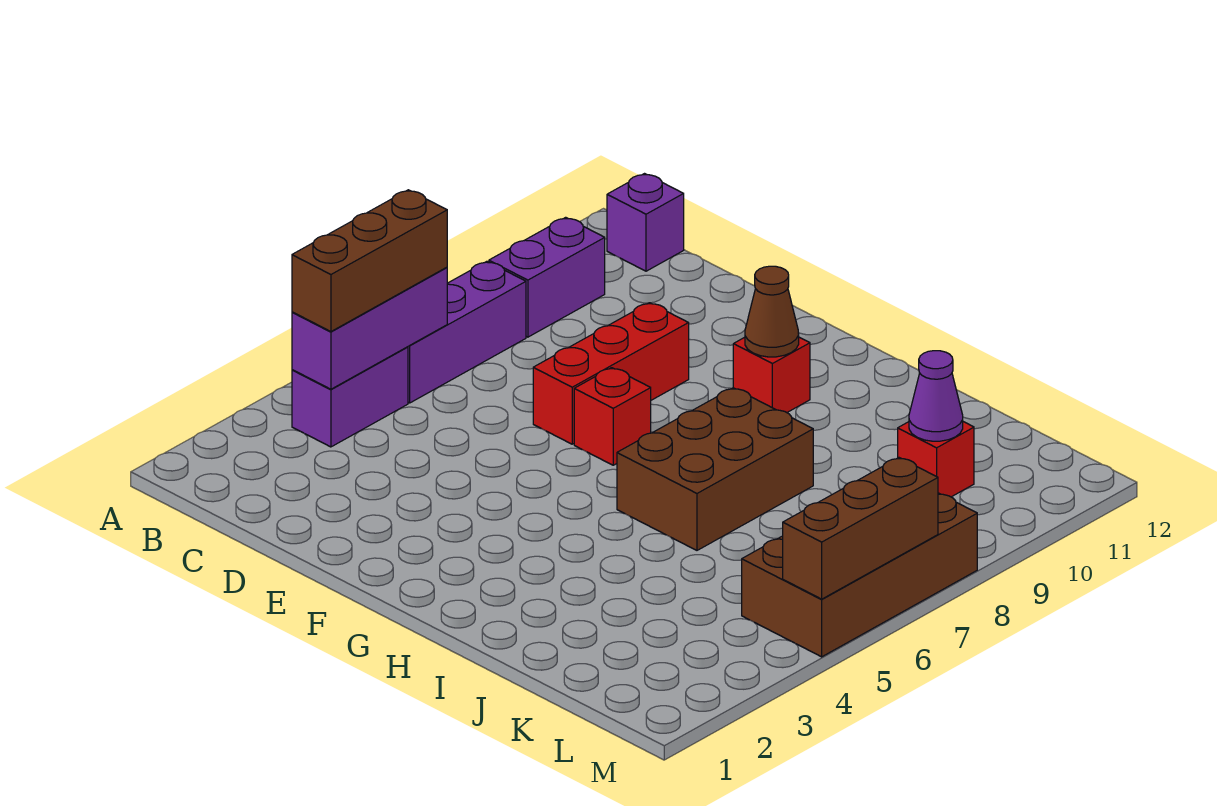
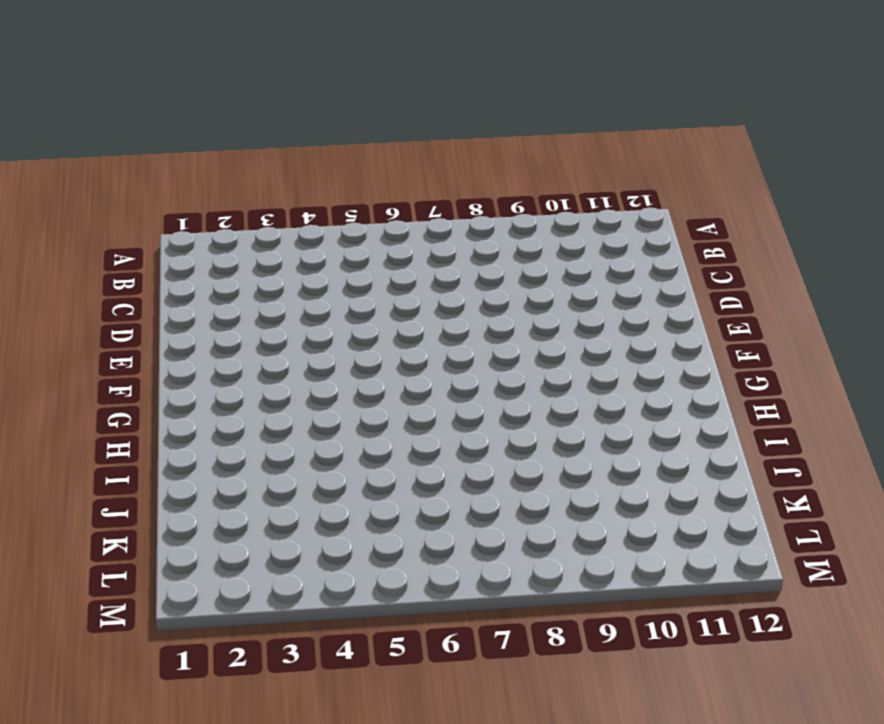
none -> purple brick B4:B5 level 1
none -> purple brick B6:B8 level 1
none -> purple brick B9:B10 level 1

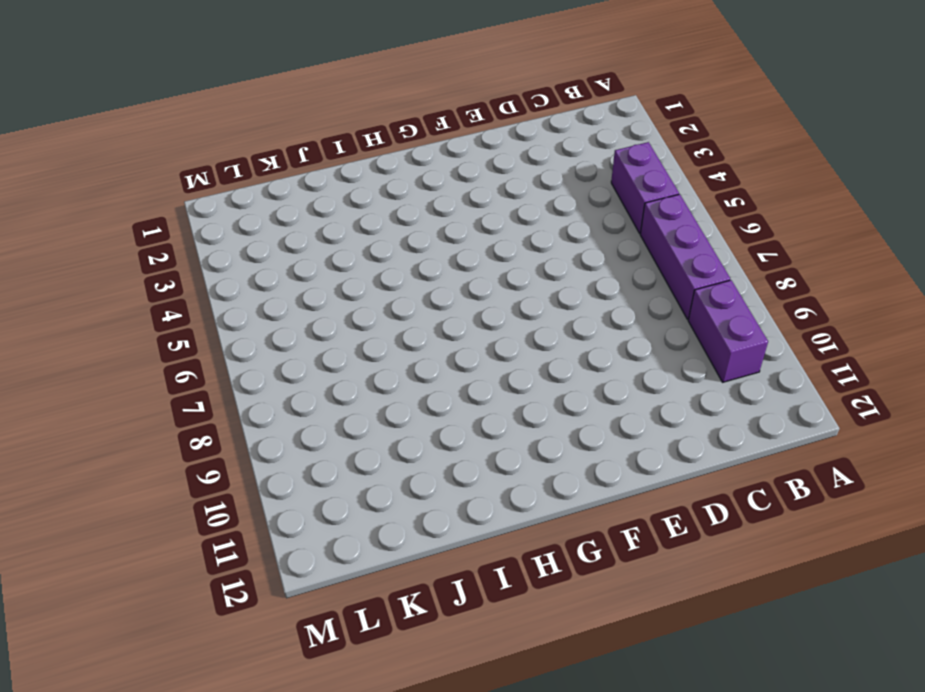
none -> purple brick B12 level 1
none -> red brick E7:E9 level 1
none -> red brick F7 level 1

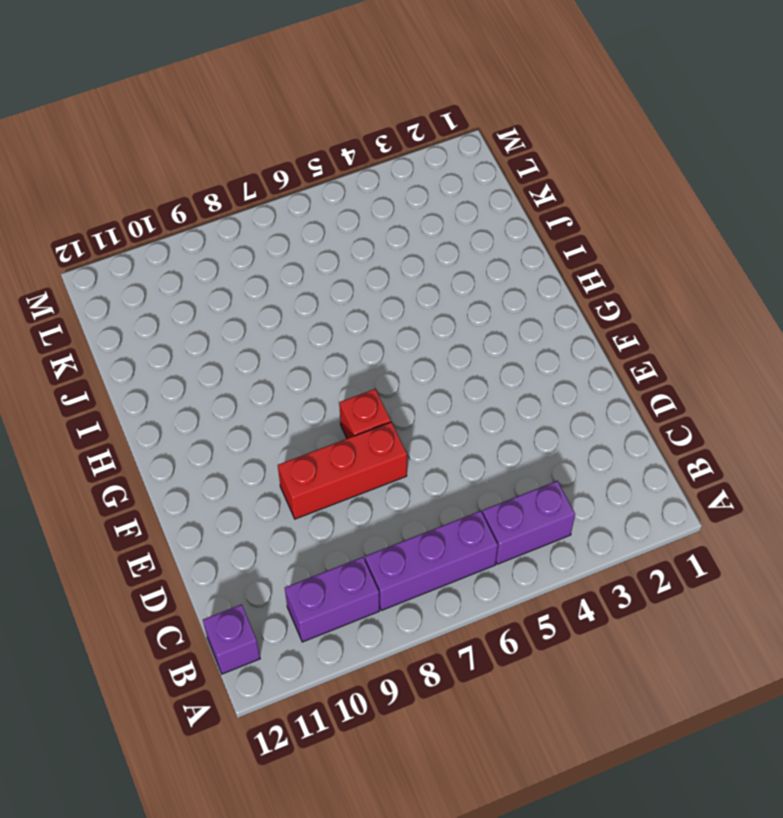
none -> red brick G10 level 1
none -> brown brick H6:I8 level 1
none -> red brick K10 level 1

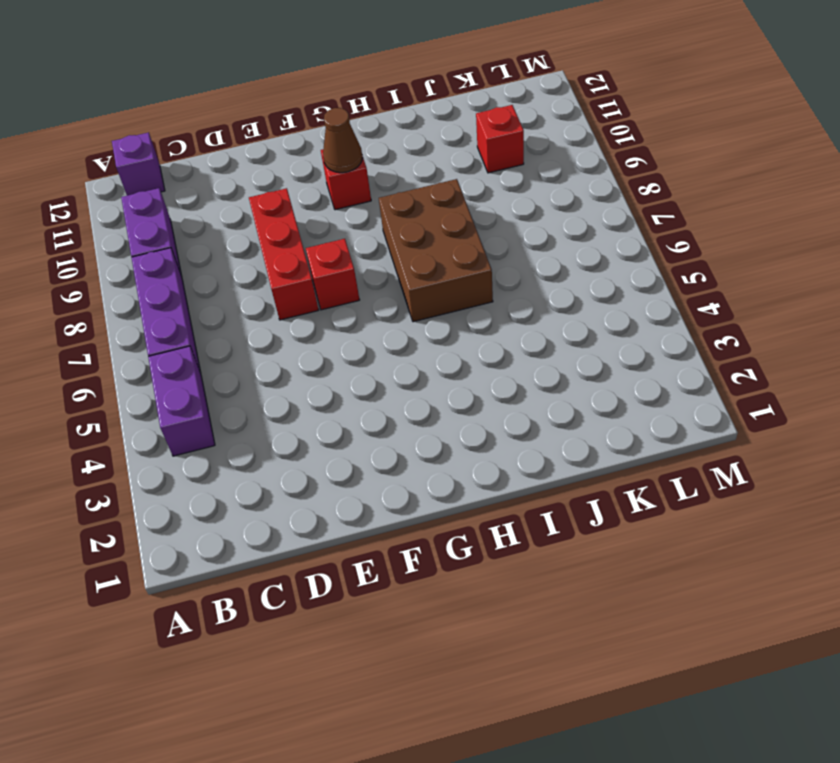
none -> brown brick L5:M8 level 1
none -> purple brick B4:B6 level 2
none -> purple cone K10 level 2

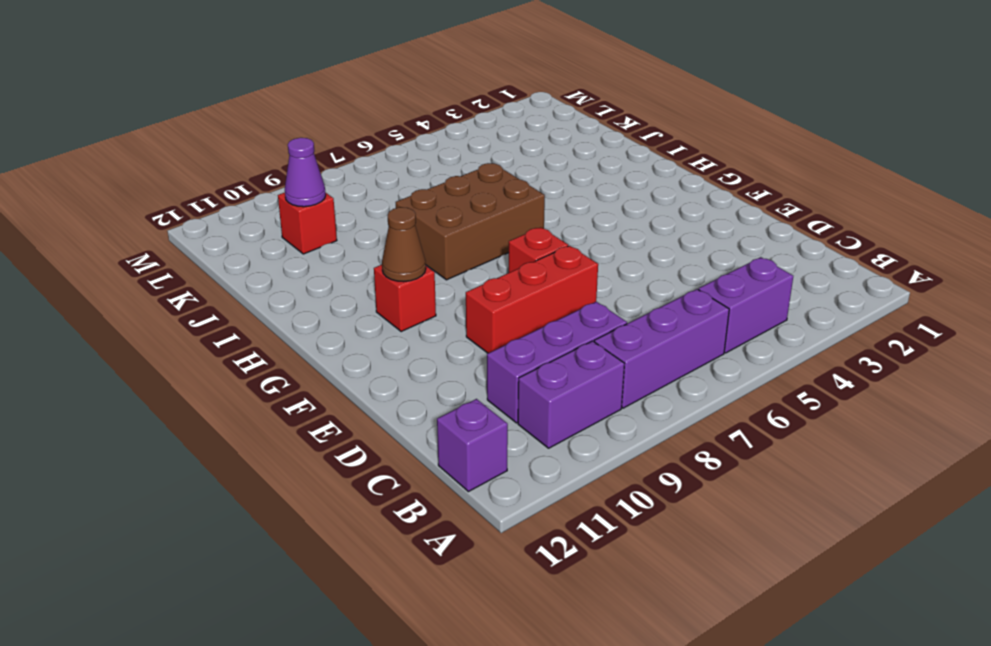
purple brick C8:C10 level 1 -> purple brick B4:B6 level 2
none -> brown brick L5:M8 level 1
none -> brown brick M5:M7 level 2
none -> brown brick B4:B6 level 3

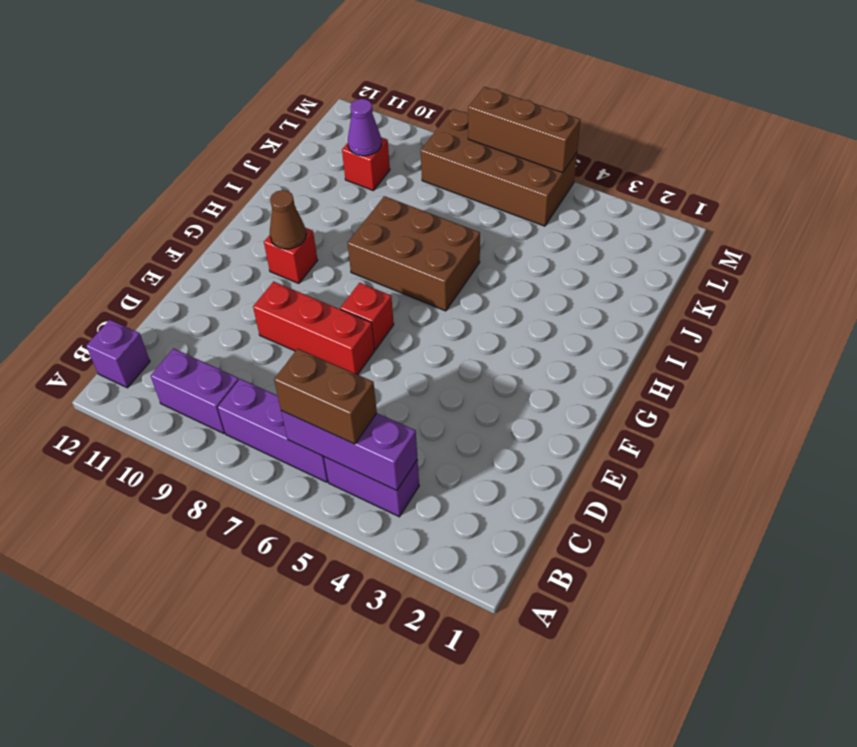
brown brick B5:B6 level 3 -> brown brick B4:B6 level 3

